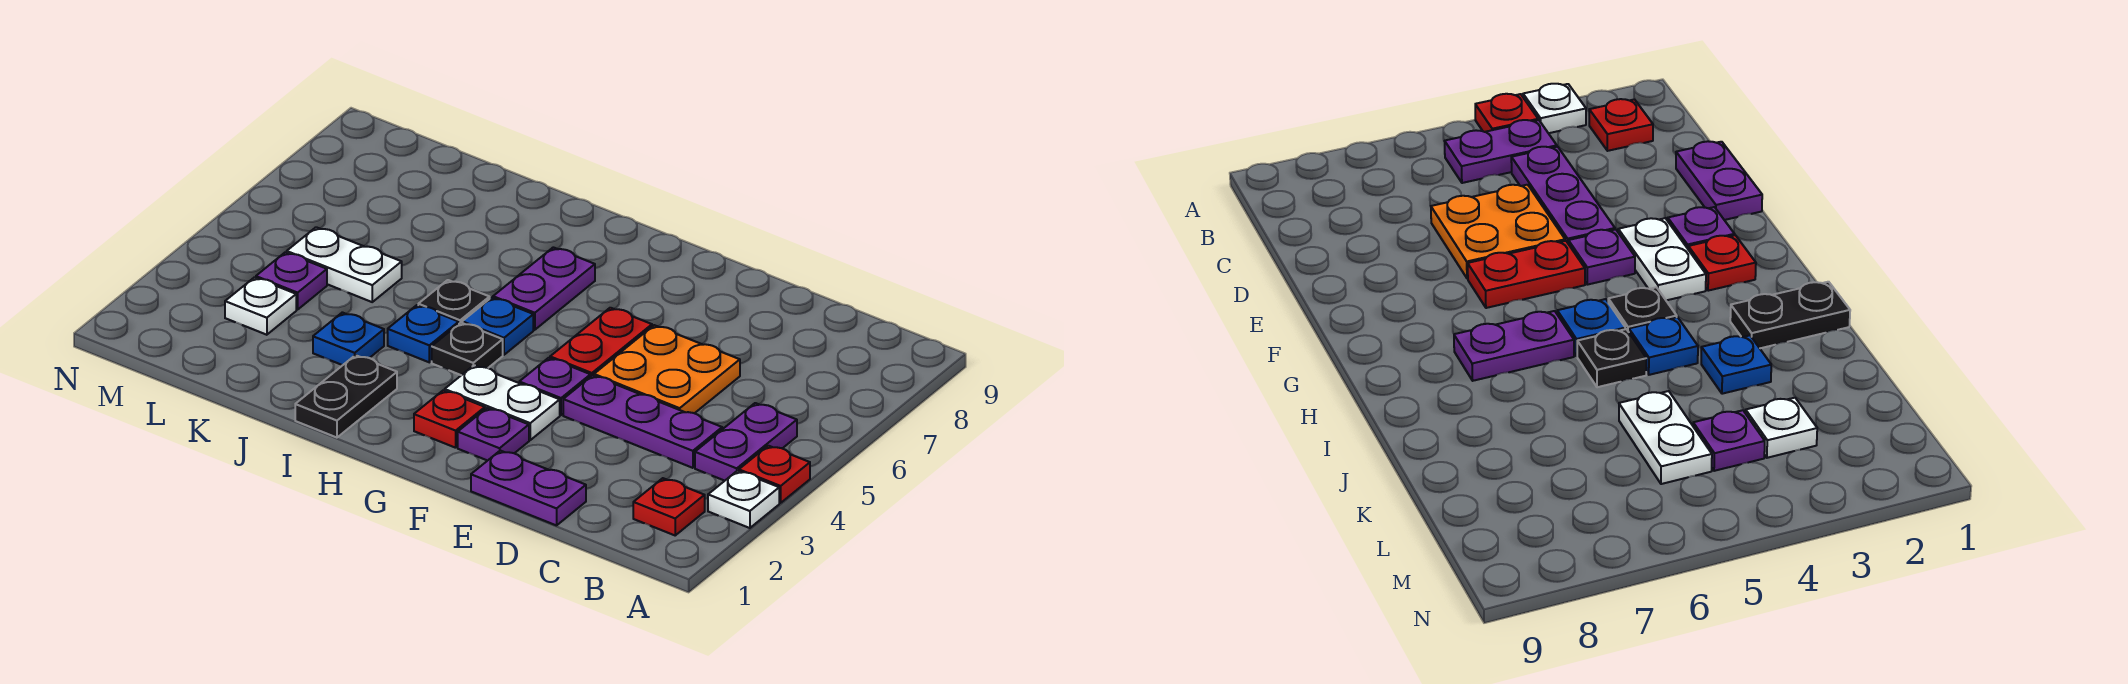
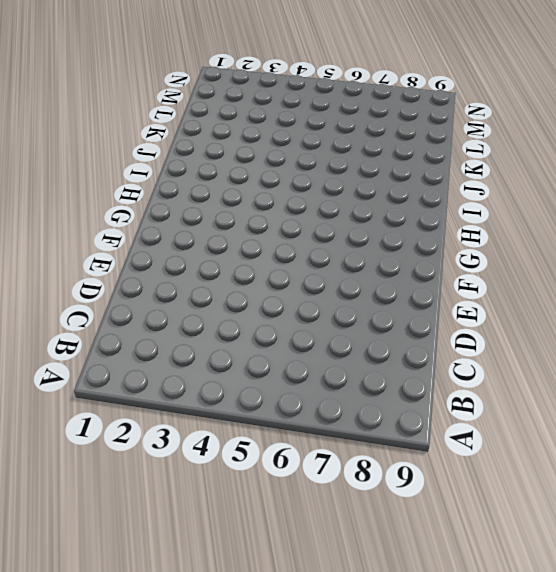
none -> white plate A3 level 1
none -> red plate A4 level 1
none -> red plate B2 level 1

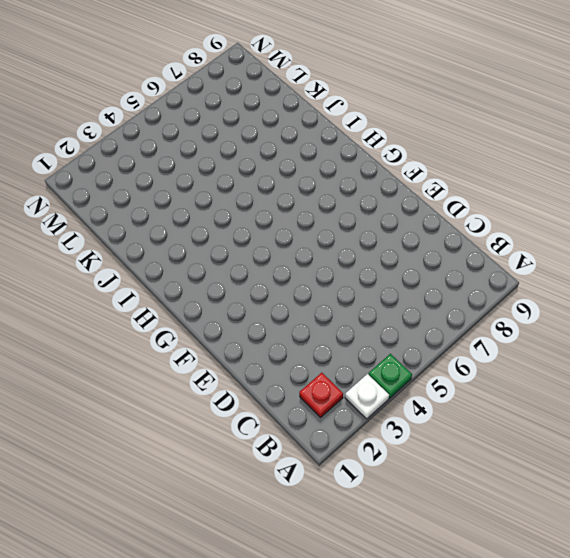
green plate A4 level 1 -> red plate A4 level 1
none -> purple plate B4:B5 level 1
none -> purple plate C4:E4 level 1
none -> purple plate D1:E1 level 1

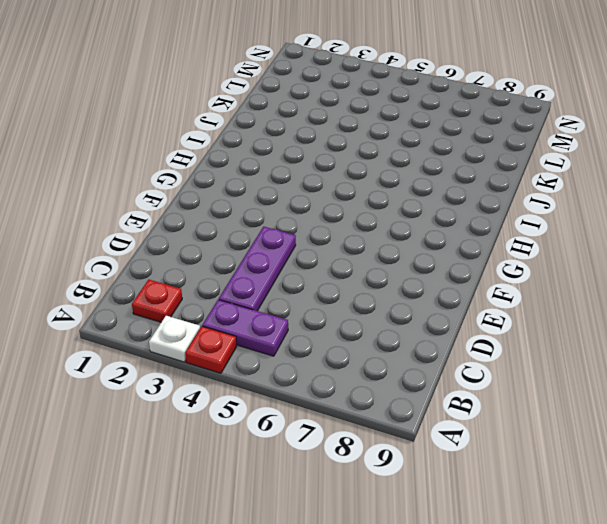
none -> purple plate D1:E1 level 1
none -> orange plate D5:E6 level 1
none -> purple plate F2 level 1

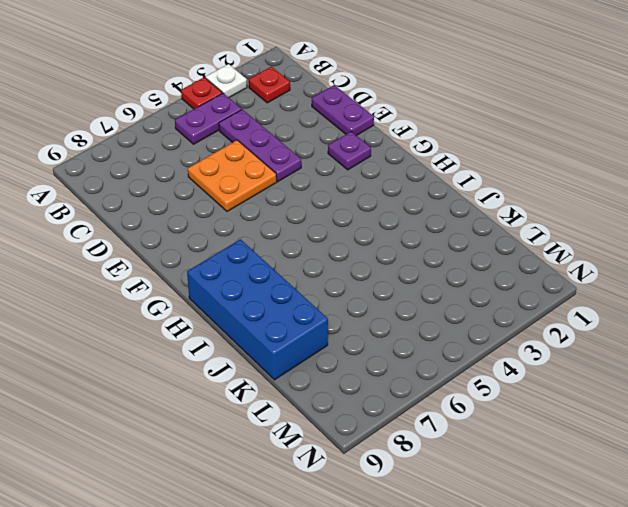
blue brick H8:K9 level 1 -> none
none -> white plate F3:G3 level 1
none -> purple plate F4 level 1
none -> red plate F5:F6 level 1

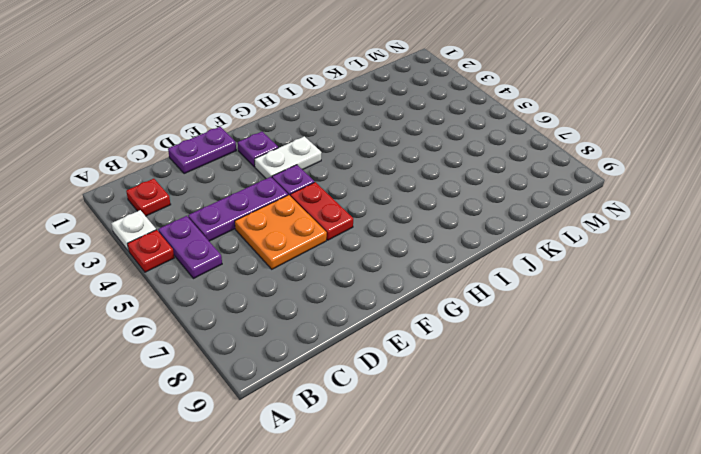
none -> red plate G2 level 1
none -> black plate H4 level 1
none -> blue plate H5 level 1

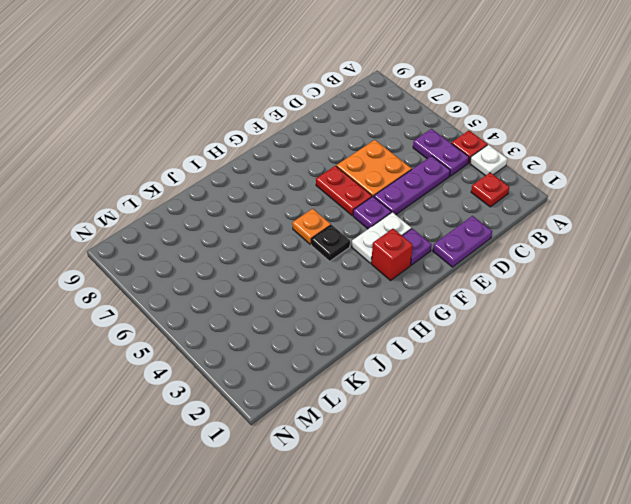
red brick G2 level 1 -> red plate G2 level 1
orange plate H5 level 1 -> blue plate H5 level 1
none -> purple plate H6:H7 level 1
none -> black plate I1:I2 level 1
none -> blue plate I4 level 1

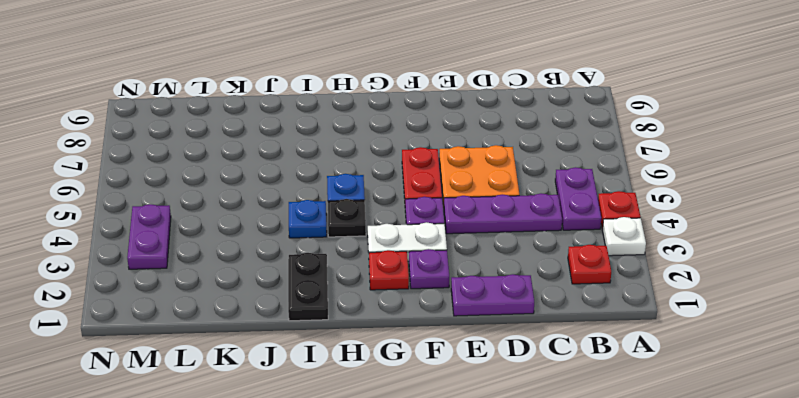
purple plate M3:M4 level 1 -> purple plate H6:H7 level 1
none -> black plate I5 level 1
none -> blue plate J3 level 1
none -> white plate K5:L5 level 1

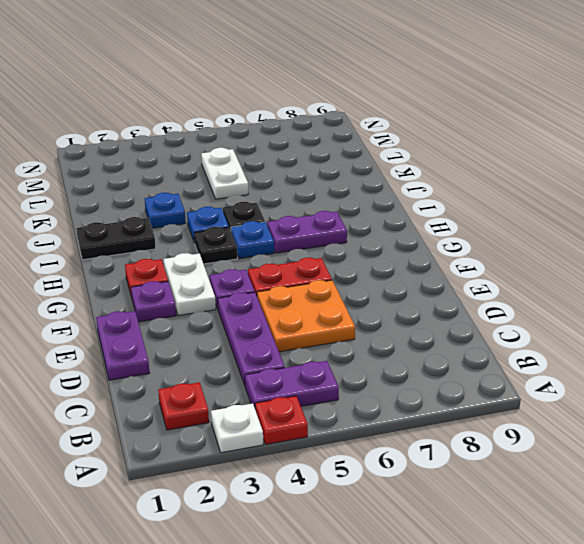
none -> white plate L3 level 1
none -> purple plate L4 level 1

